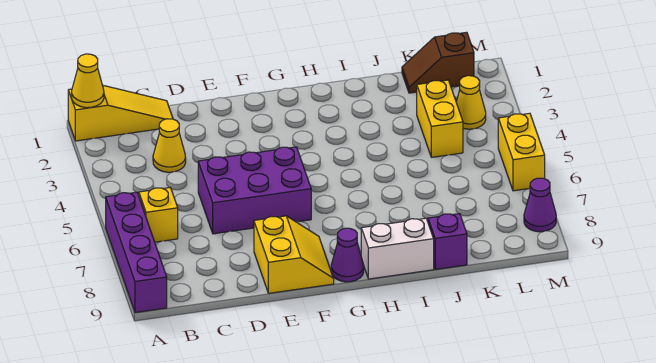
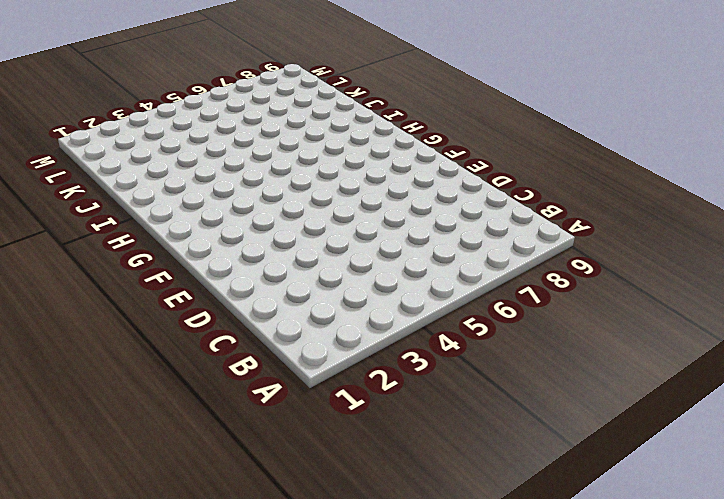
none -> yellow slope A1:C1 level 1 top A
none -> purple brick A6:A9 level 1
none -> yellow brick B6 level 1

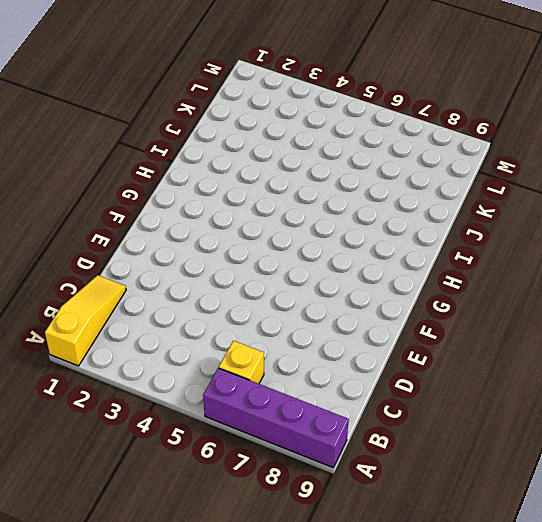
none -> yellow cone C3 level 1
none -> purple brick D5:F6 level 1
none -> yellow slope E8:F9 level 1 top E

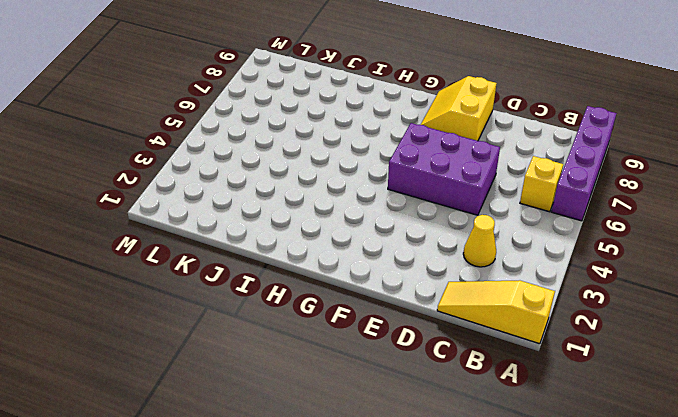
none -> purple cone G9 level 1
none -> white brick H9:I9 level 1
none -> purple brick J9 level 1

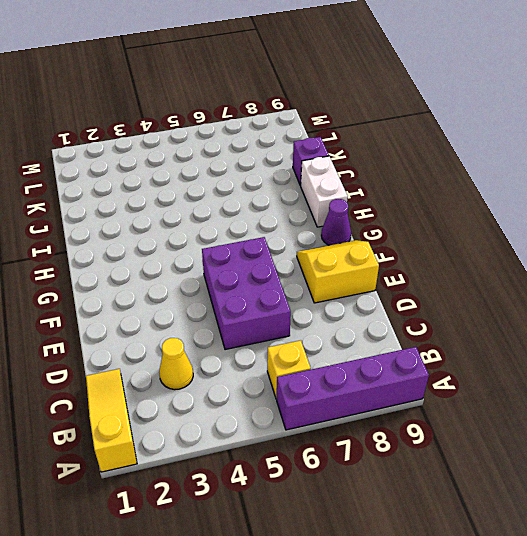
none -> brown slope K1:L1 level 1 top L
none -> yellow brick K3:K4 level 1
none -> yellow cone L3 level 1

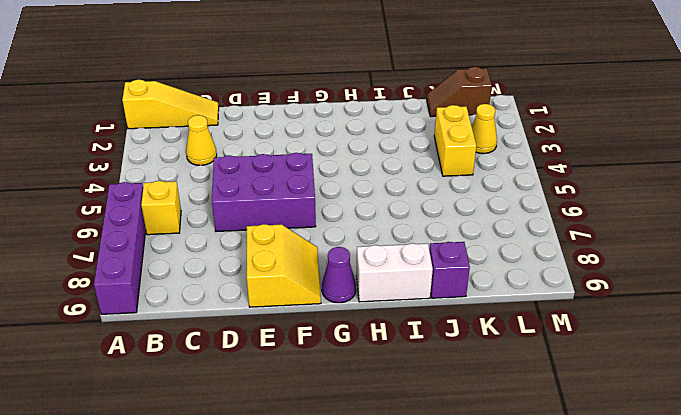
none -> yellow brick M5:M6 level 1
none -> purple cone M8 level 1
none -> yellow cone A1 level 2

